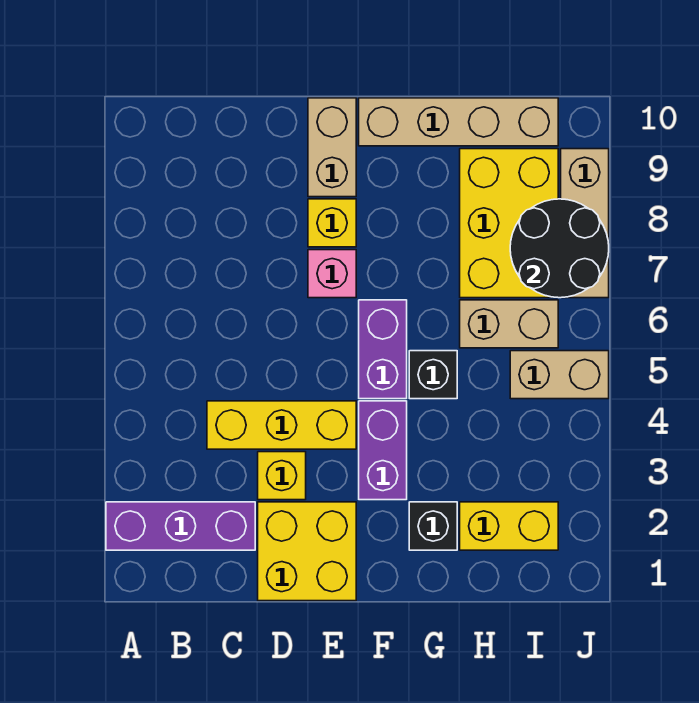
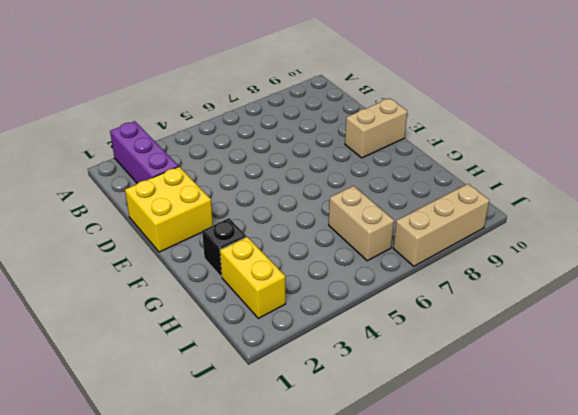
none -> yellow brick C4:E4 level 1
none -> yellow brick D3 level 1
none -> pink brick E7 level 1

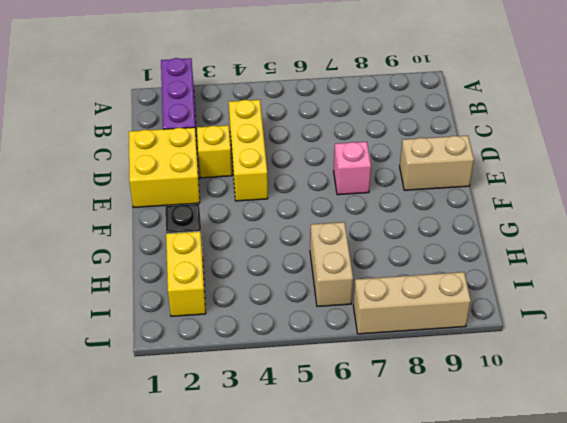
none -> yellow brick E8 level 1
none -> purple brick F3:F4 level 1
none -> purple brick F5:F6 level 1

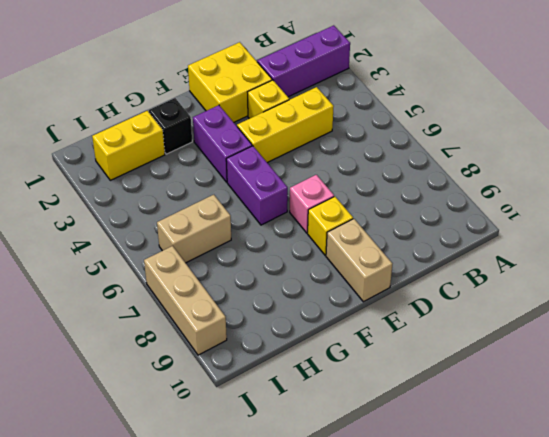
none -> tan brick F10:I10 level 1
none -> black brick G5 level 1
none -> yellow brick H7:I9 level 1

